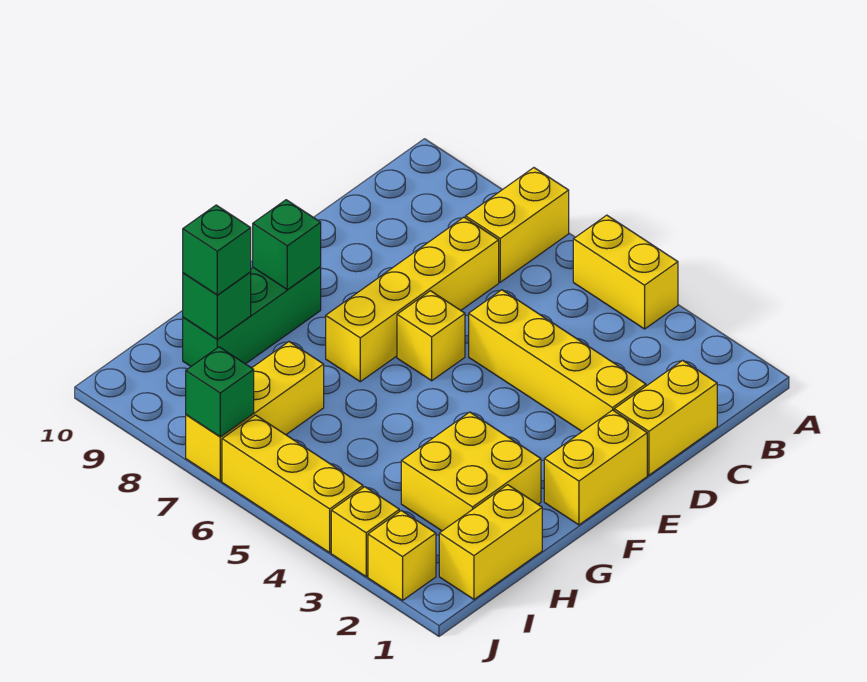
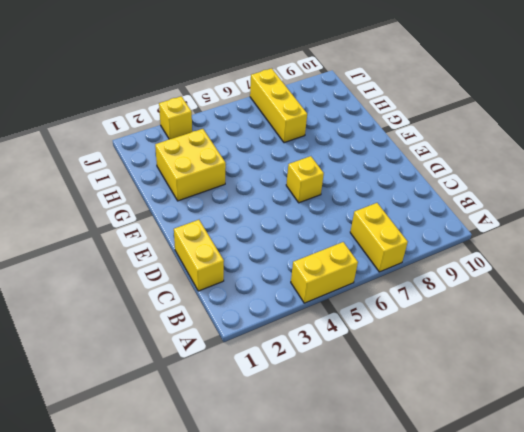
none -> yellow brick C7:F7 level 1
none -> yellow brick D2:D5 level 1
none -> yellow brick E1:F1 level 1

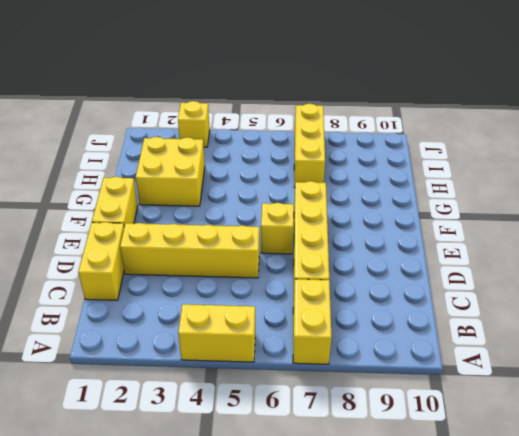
none -> green brick F9:H9 level 1
none -> yellow brick H1:I1 level 1
none -> yellow brick J2 level 1

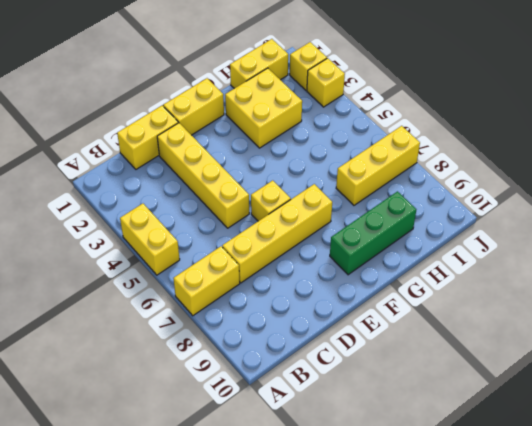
none -> yellow brick J4:J6 level 1
none -> green brick F9 level 2
none -> green brick H9 level 2

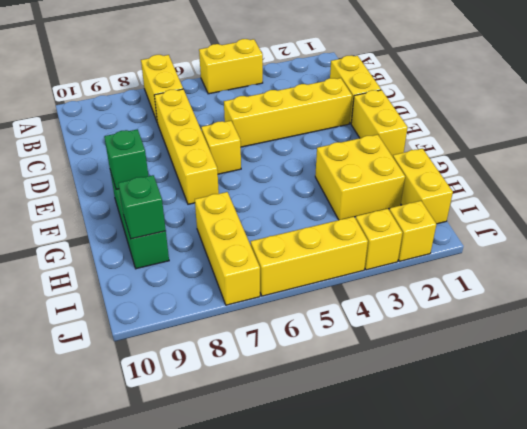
none -> green brick J7 level 2
none -> green brick H9 level 3

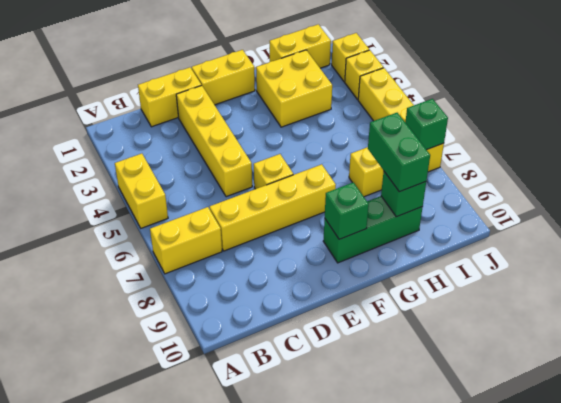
green brick H8:H9 level 3 -> green brick H9 level 3

